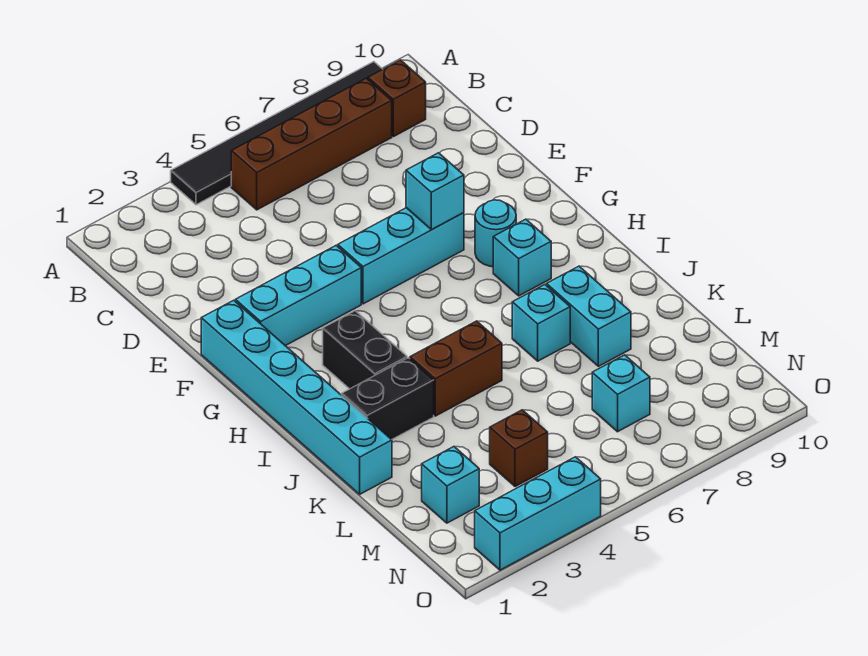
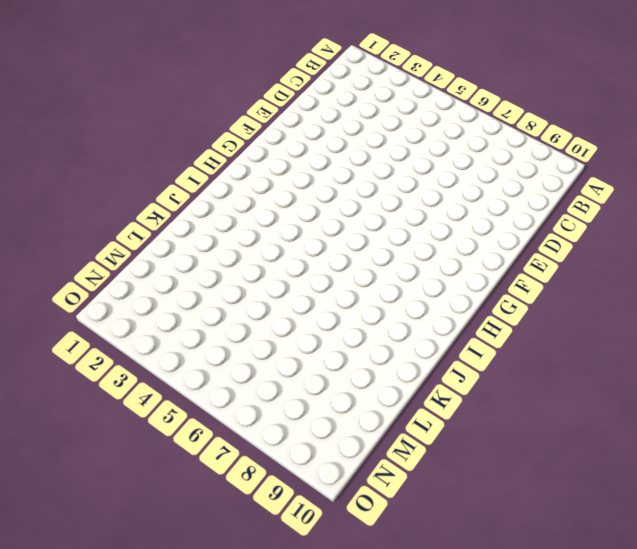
none -> black tile A4:A9 level 1
none -> brown brick B5:B8 level 1
none -> brown brick B9 level 1

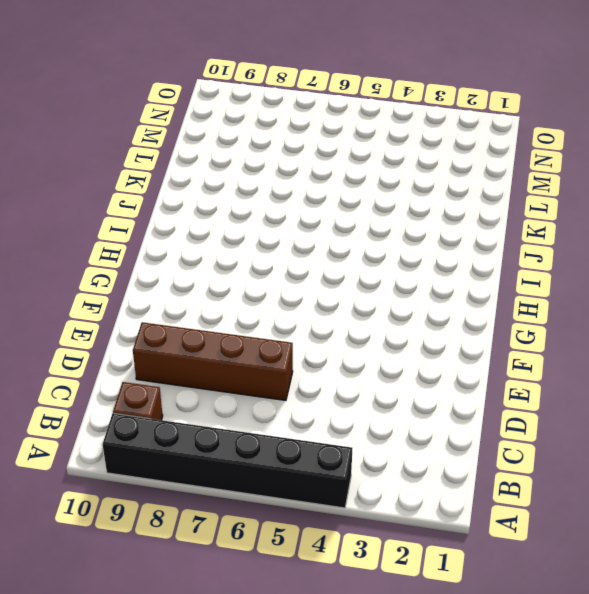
black brick A4:A9 level 1 -> black tile A4:A9 level 1
brown brick D6:D9 level 1 -> brown brick B5:B8 level 1
none -> cyan brick F1:K1 level 1
none -> cyan brick F2:F4 level 1
none -> cyan brick F5:F7 level 1

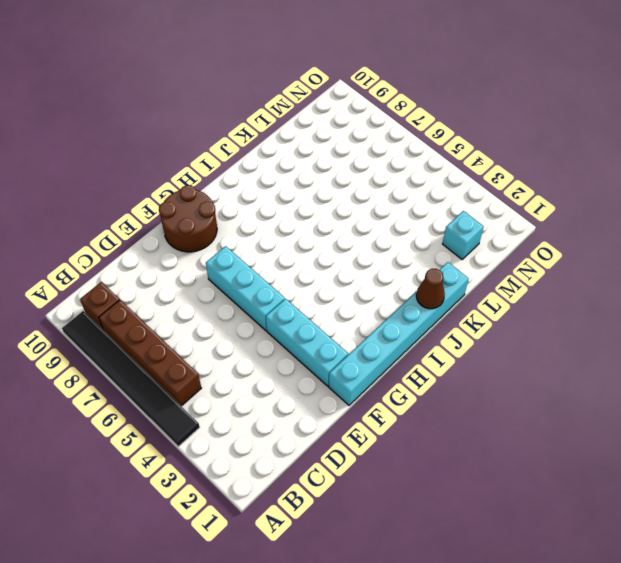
brown round brick F9:G10 level 1 -> none
brown cone J1 level 2 -> none
none -> cyan round brick G8 level 1
none -> black brick H3:I3 level 1
none -> cyan brick H8 level 1

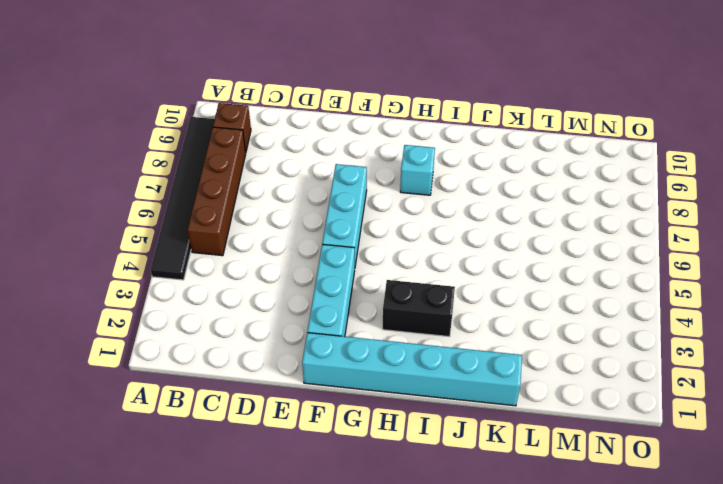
none -> cyan round brick G8 level 1
none -> black brick J2:J3 level 1
none -> brown brick J4:J5 level 1

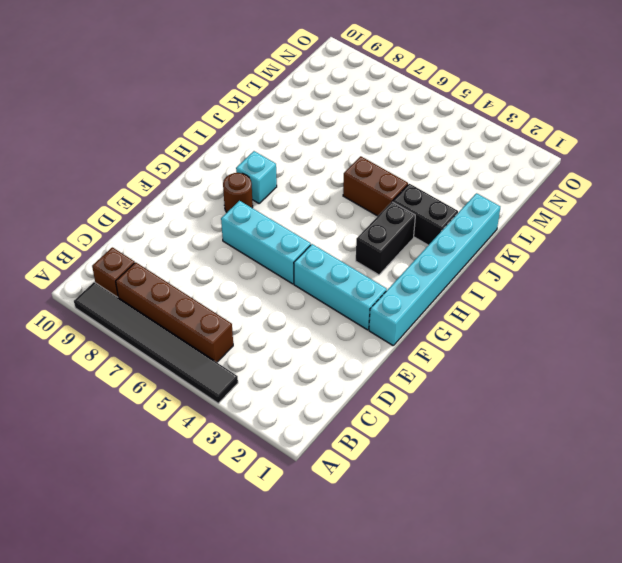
brown round brick G8 level 1 -> cyan round brick G8 level 1
none -> cyan brick J7 level 1
none -> cyan brick J8:K8 level 1
none -> cyan brick M2 level 1

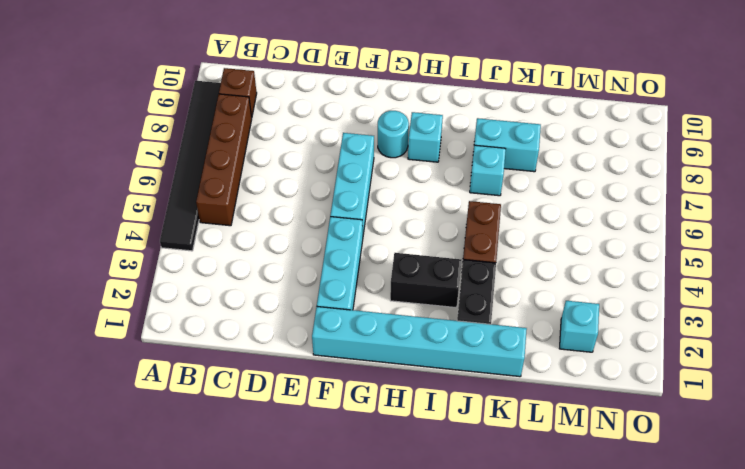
none -> brown brick M4 level 1
none -> cyan brick M7 level 1
none -> cyan brick O2:O4 level 1

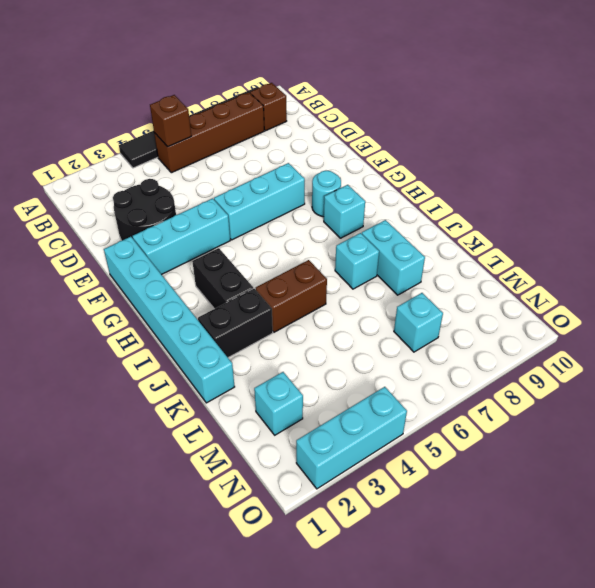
brown brick B5 level 2 -> brown brick M4 level 1
black round brick D2:E3 level 1 -> none
none -> cyan brick F7 level 2

